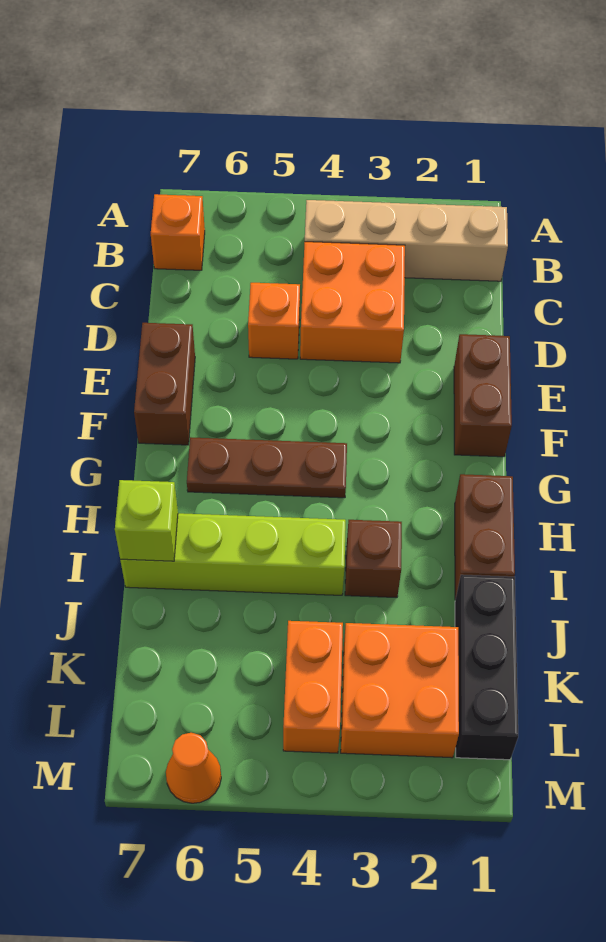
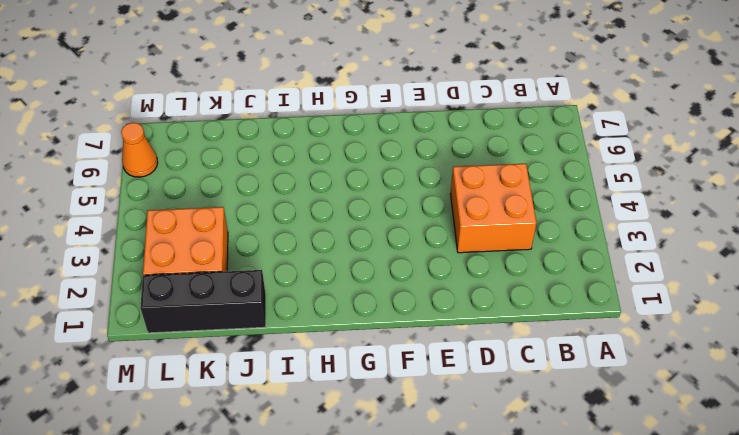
none -> tan brick B1:B4 level 1
none -> orange brick B7 level 1
none -> orange brick D5 level 1

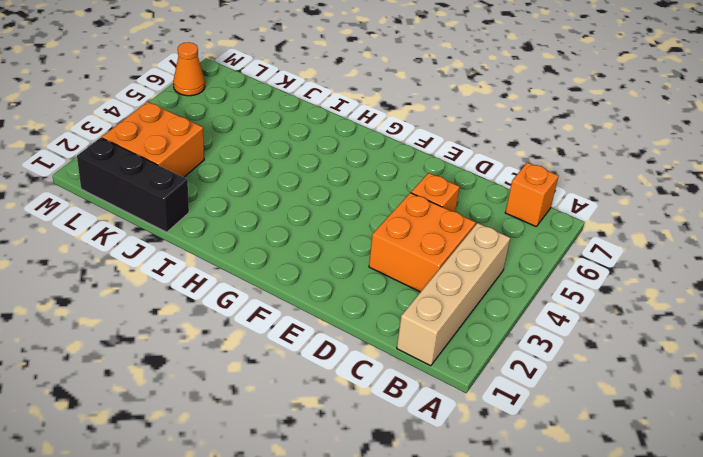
none -> brown brick E1:F1 level 1
none -> brown brick E7:F7 level 1
none -> brown plate G4:G6 level 1

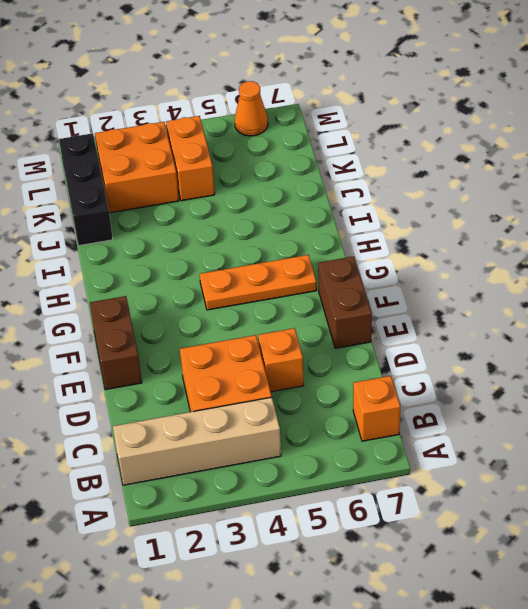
orange plate G4:G6 level 1 -> brown plate G4:G6 level 1
none -> brown brick H1:I1 level 1
none -> brown brick I3 level 1
none -> lime brick I4:I7 level 1

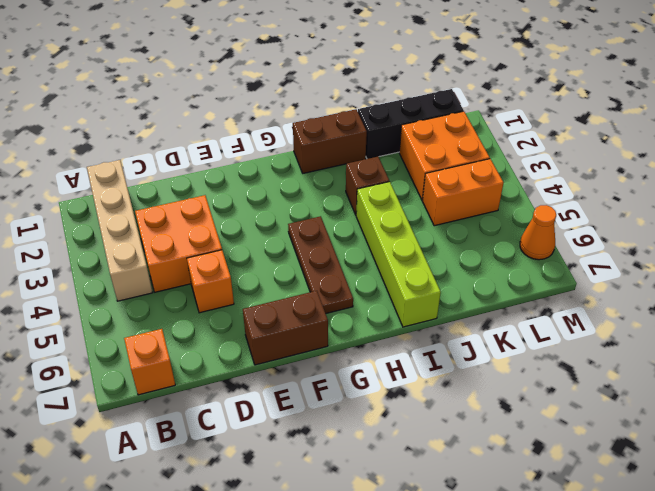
none -> brown brick E1:F1 level 1
none -> lime brick I7 level 2

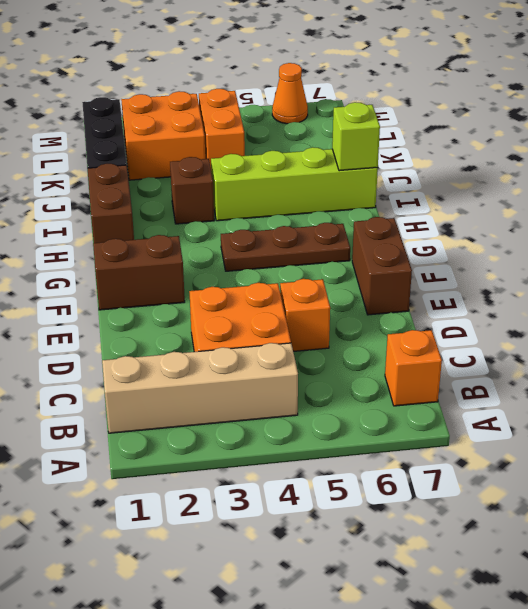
brown brick F1:F2 level 1 -> brown brick E1:F1 level 1

